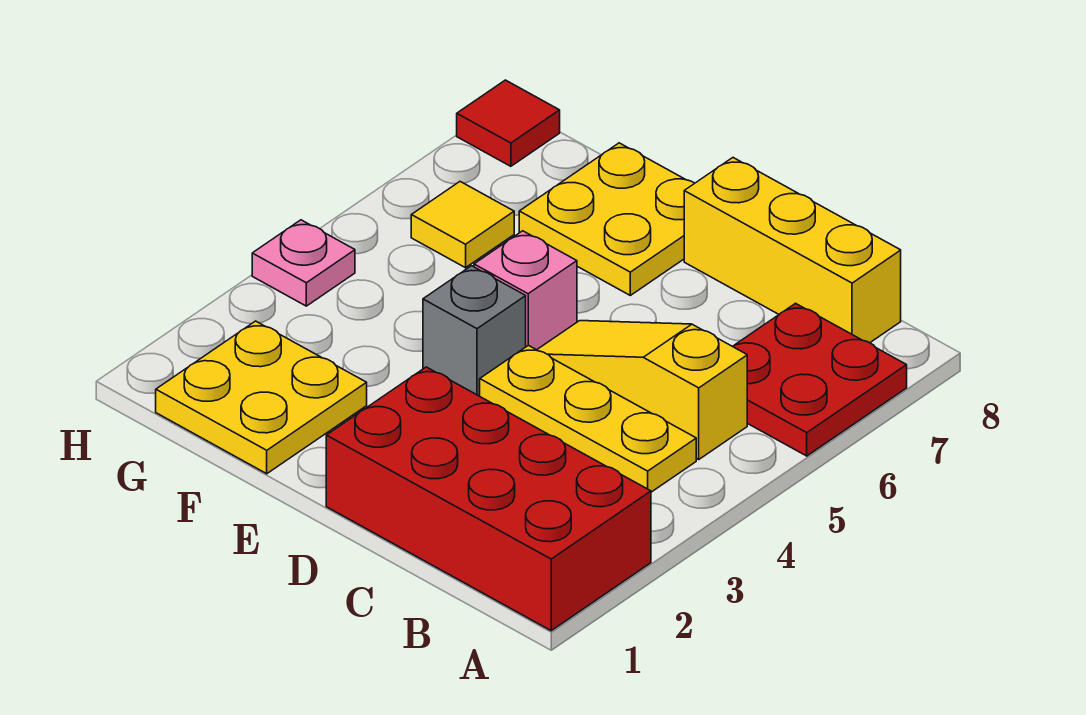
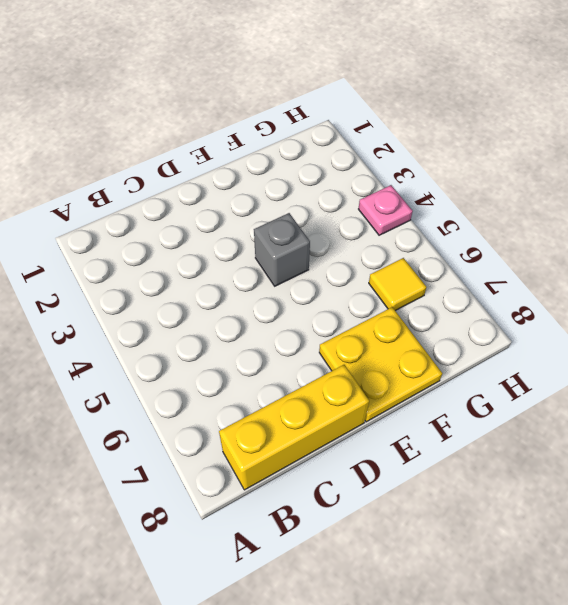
none -> red brick A1:D2 level 1
none -> red plate A6:B7 level 1
none -> yellow plate B4:D4 level 1

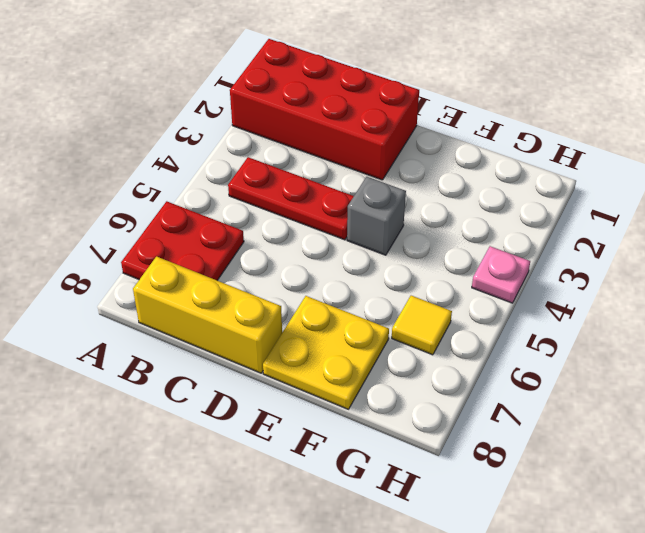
red plate B4:D4 level 1 -> yellow plate B4:D4 level 1
none -> yellow slope B5:D5 level 1 top B
none -> pink brick E5 level 1
none -> yellow plate F1:G2 level 1

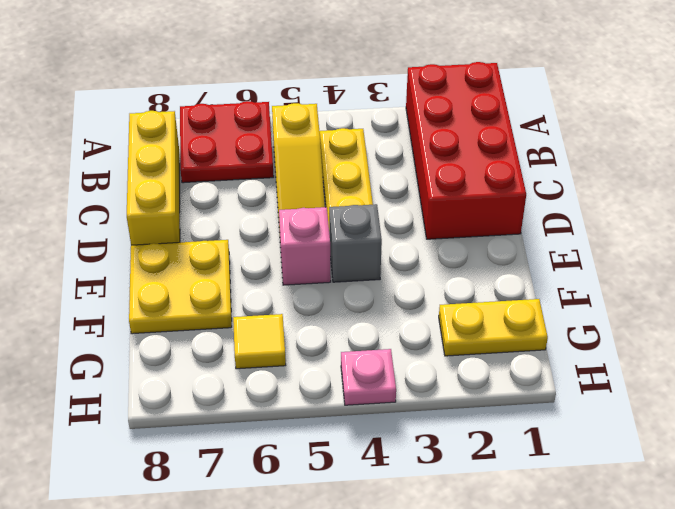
yellow plate G1:G2 level 1 -> yellow plate F1:G2 level 1
none -> red tile H8 level 1

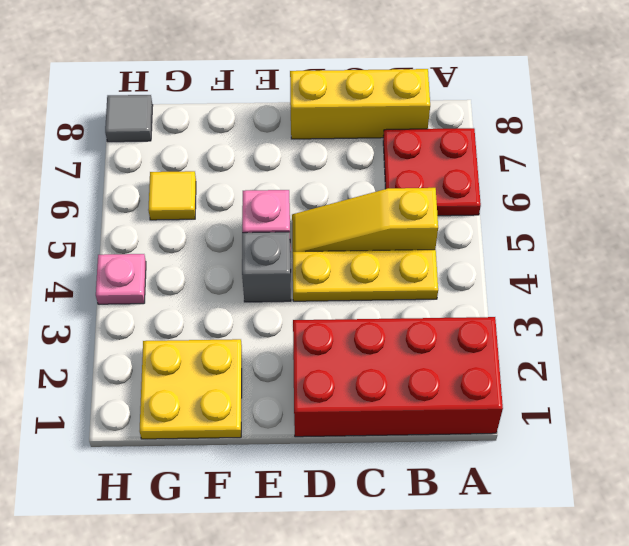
grey tile H8 level 1 -> red tile H8 level 1
none -> yellow plate E7:F8 level 1

